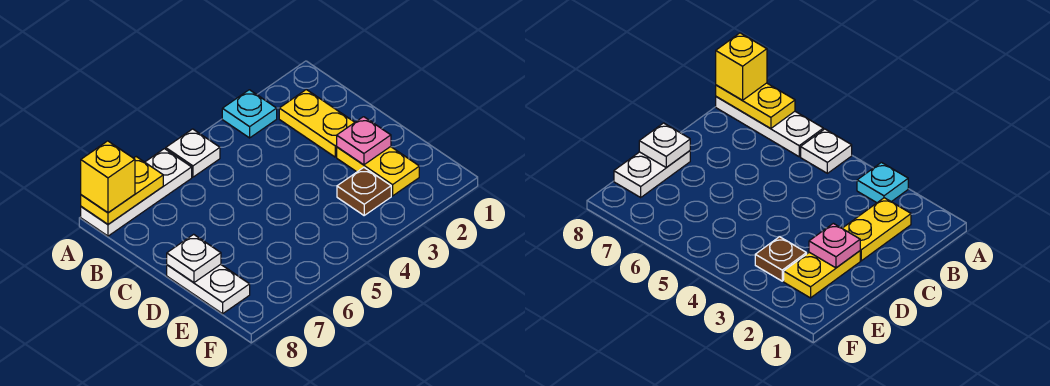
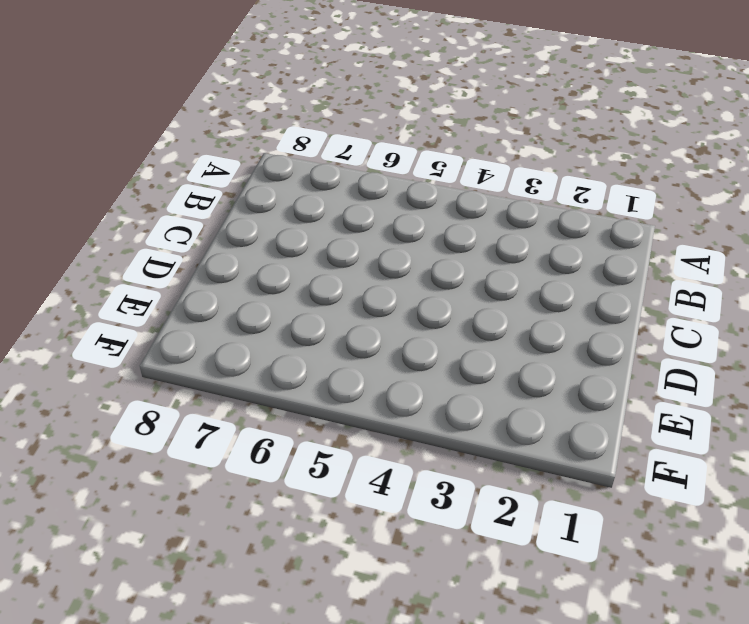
none -> cyan plate A3 level 1
none -> white plate A5 level 1

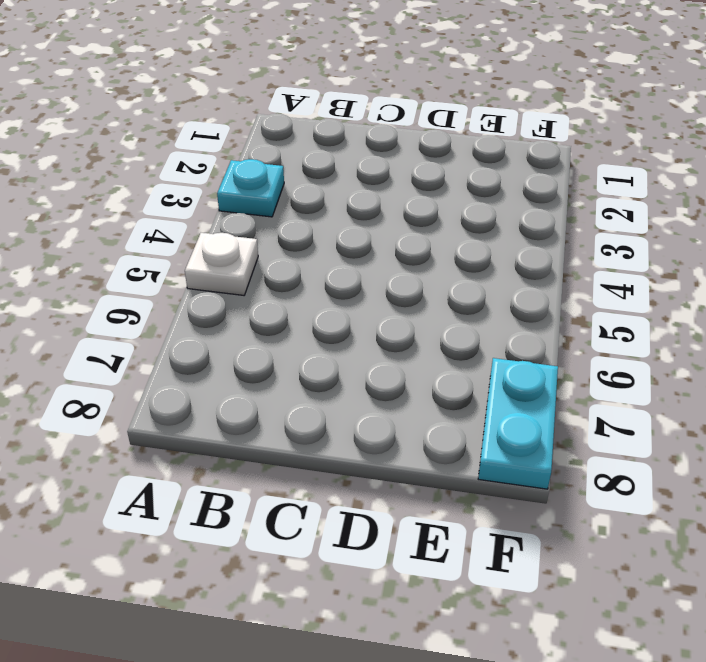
cyan plate F7:F8 level 1 -> none
none -> white plate A6:A8 level 1
none -> yellow plate B2:C2 level 1

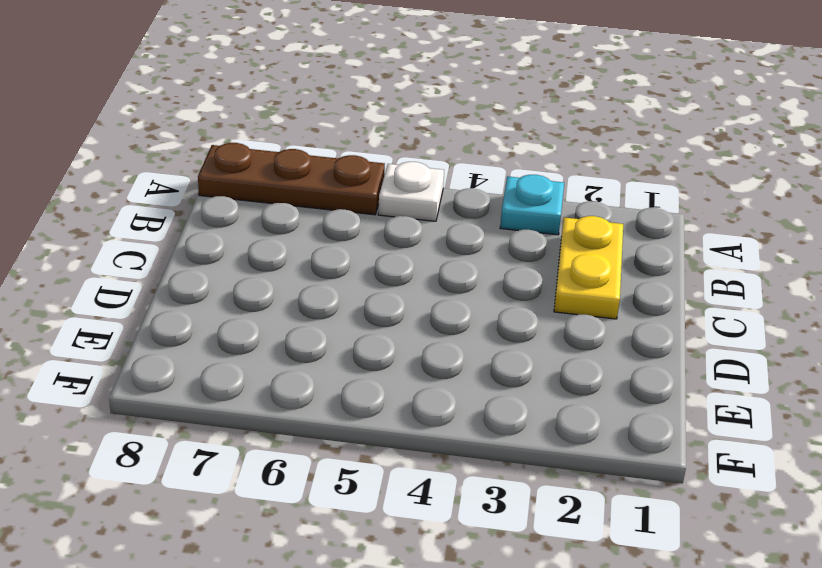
brown plate A6:A8 level 1 -> white plate A6:A8 level 1
none -> yellow plate D2:E2 level 1
none -> white plate D8:E8 level 1

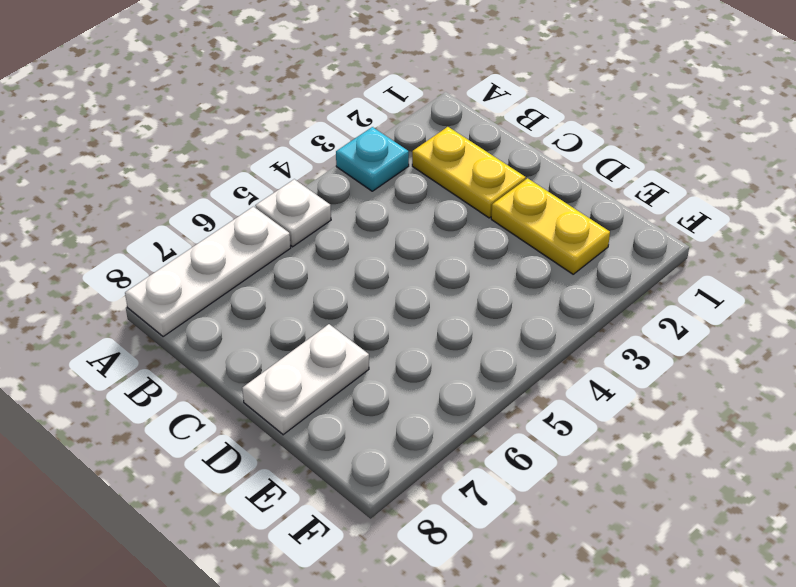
white plate D7:D8 level 1 -> white plate D8:E8 level 1
none -> brown plate E3 level 1
none -> yellow plate A7:A8 level 2

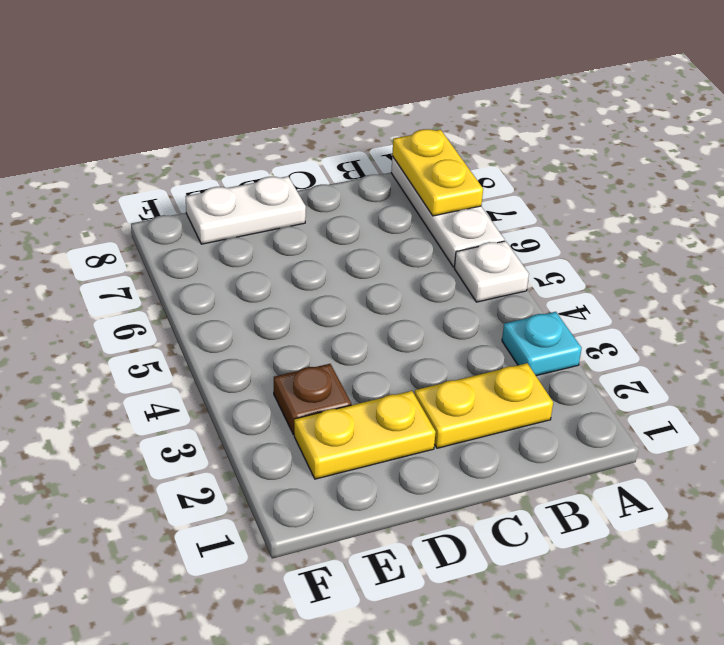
none -> pink plate D2 level 2
none -> white plate D8 level 2

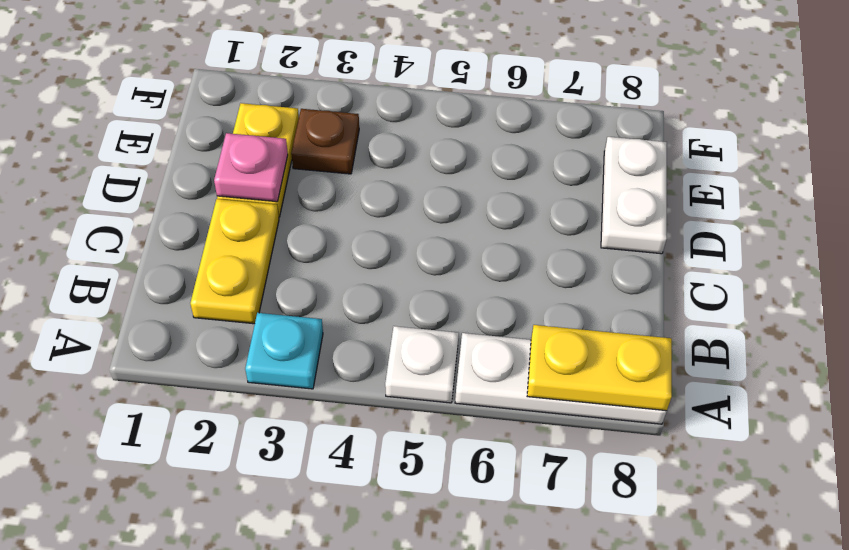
none -> white plate D8 level 2
none -> yellow brick A8 level 3

